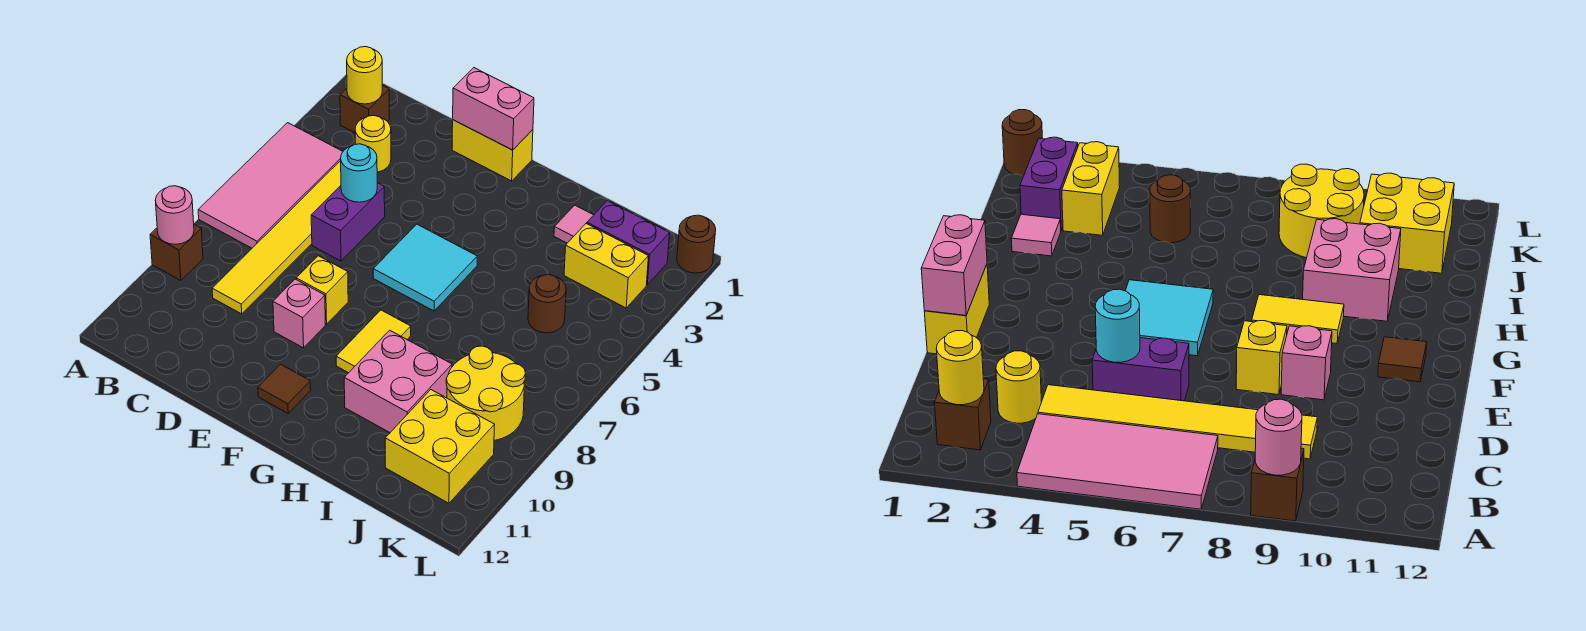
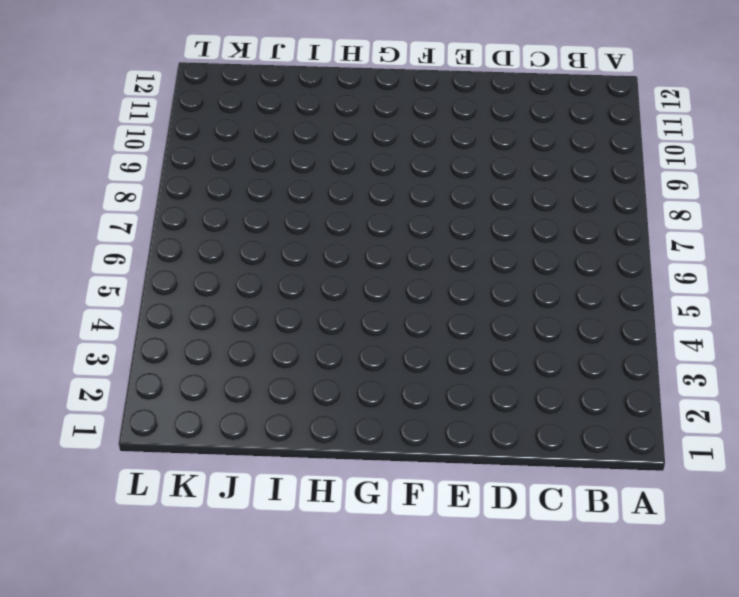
none -> pink tile A4:B7 level 1
none -> brown brick A9 level 1
none -> brown brick B2 level 1

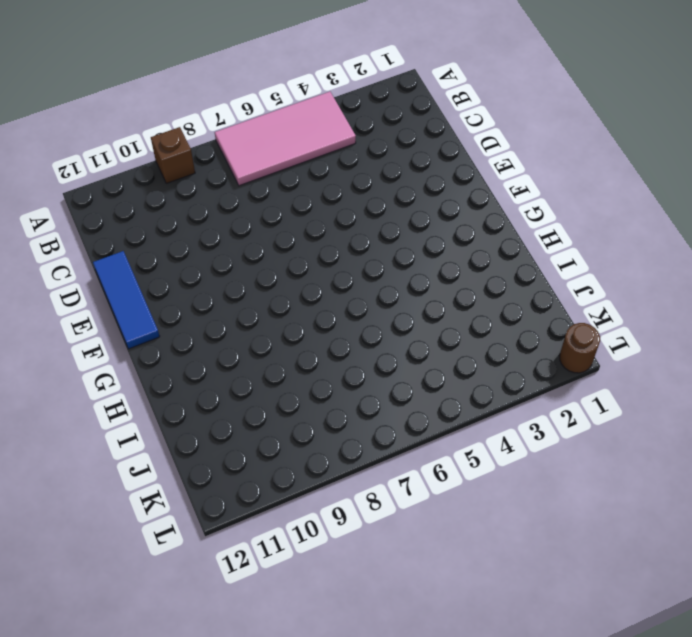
blue tile D12:F12 level 1 -> none
none -> brown brick B2 level 1
none -> yellow round brick C3 level 1
none -> yellow tile C4:C9 level 1

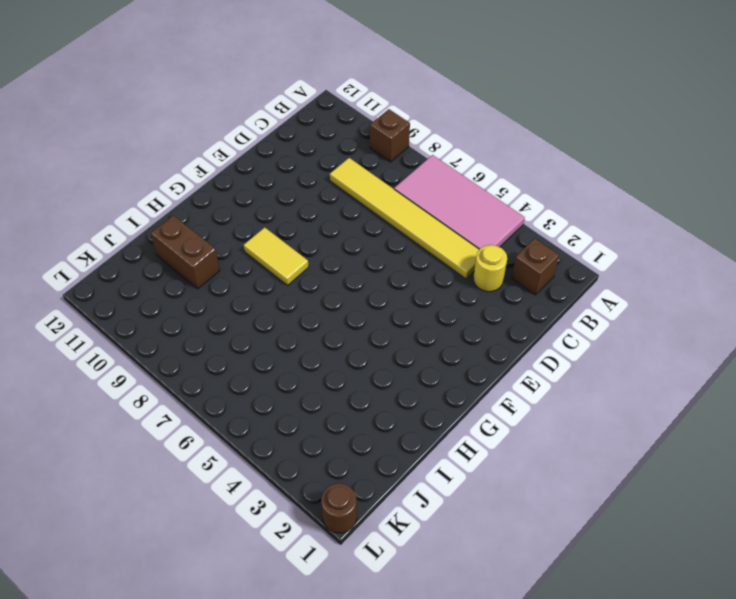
brown brick I10:I11 level 1 -> pink brick H9:I10 level 1
none -> purple brick D5:D6 level 1
none -> yellow brick E1:F1 level 1
none -> yellow brick E8 level 1

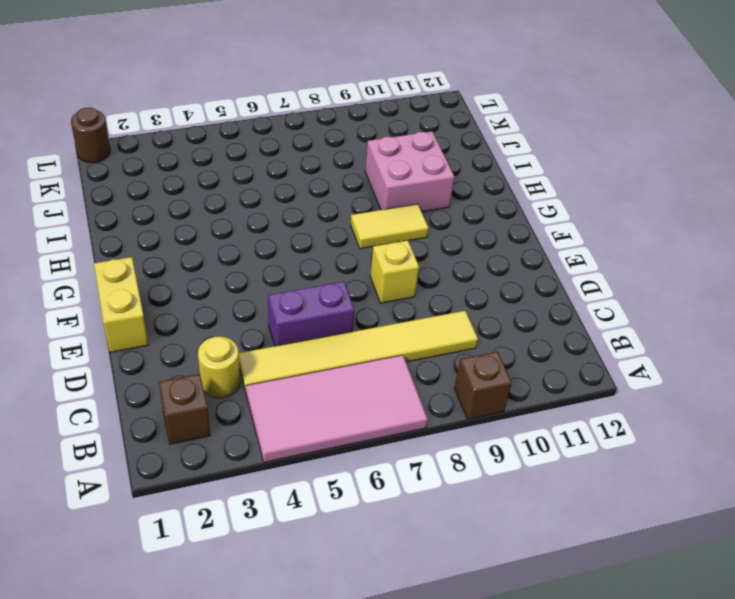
none -> pink brick E9 level 1
none -> cyan tile F5:G6 level 1
none -> brown tile F11 level 1

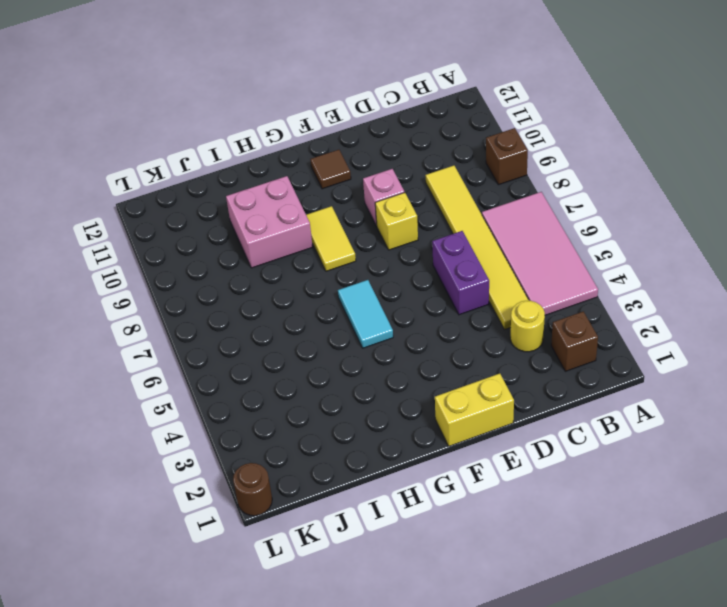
cyan tile G5:G6 level 1 -> cyan tile F5:G6 level 1
none -> pink tile I2 level 1
none -> purple brick J2:K2 level 1
none -> yellow brick J3:K3 level 1

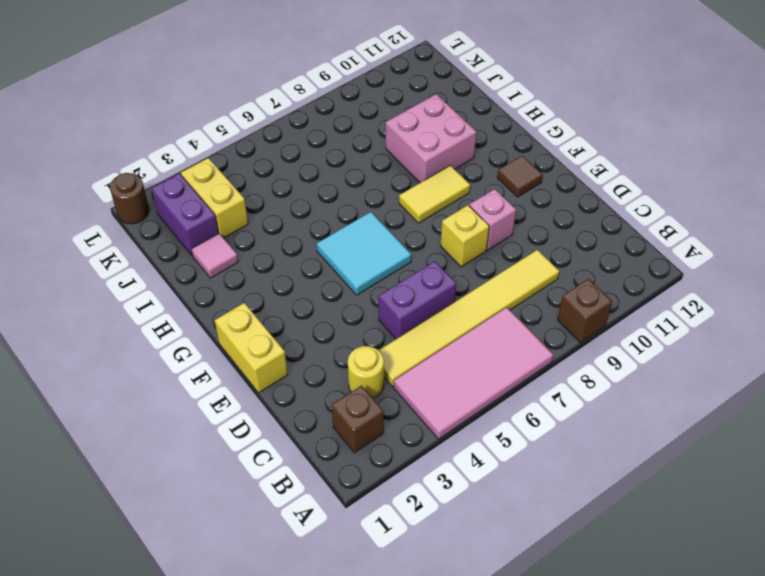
none -> brown round brick J5 level 1
none -> yellow round brick J8:K9 level 1
none -> yellow brick J10:K11 level 1

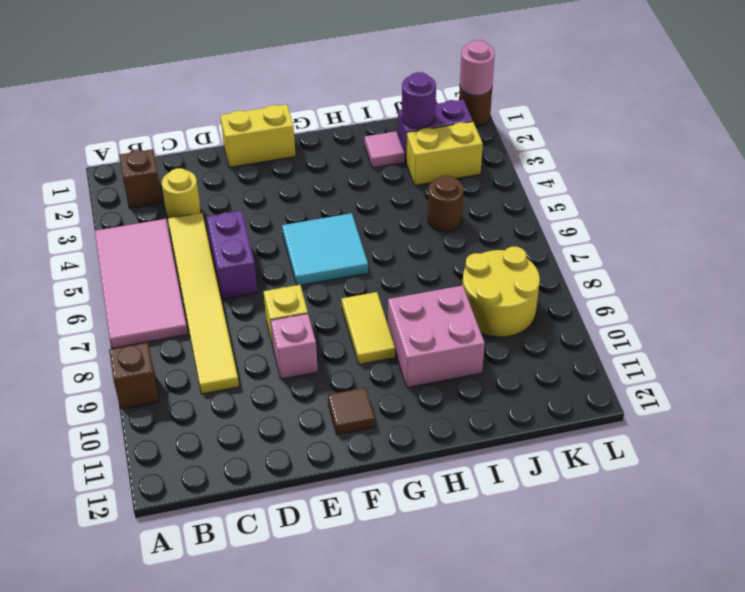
purple round brick J2 level 2 -> none
pink round brick L1 level 2 -> pink round brick A9 level 2
none -> yellow brick J10:K11 level 1
none -> yellow round brick B2 level 2
none -> cyan round brick D5 level 2

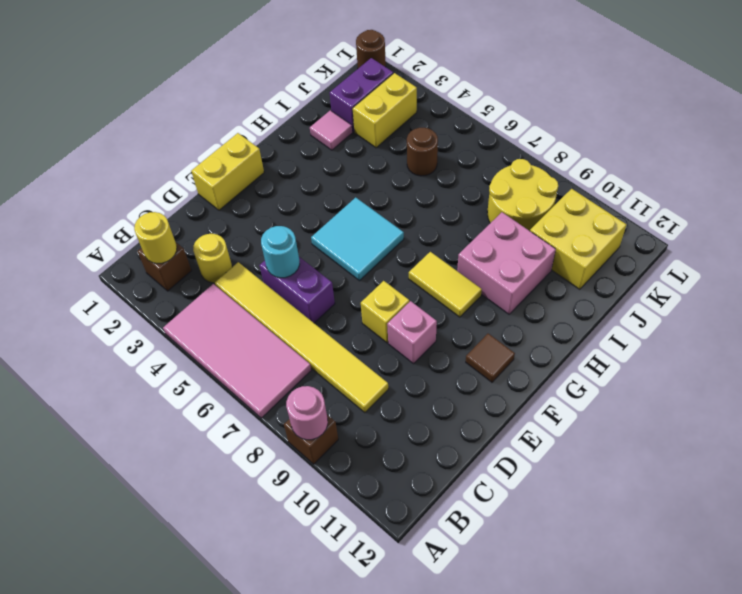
none -> pink brick E1:F1 level 2

